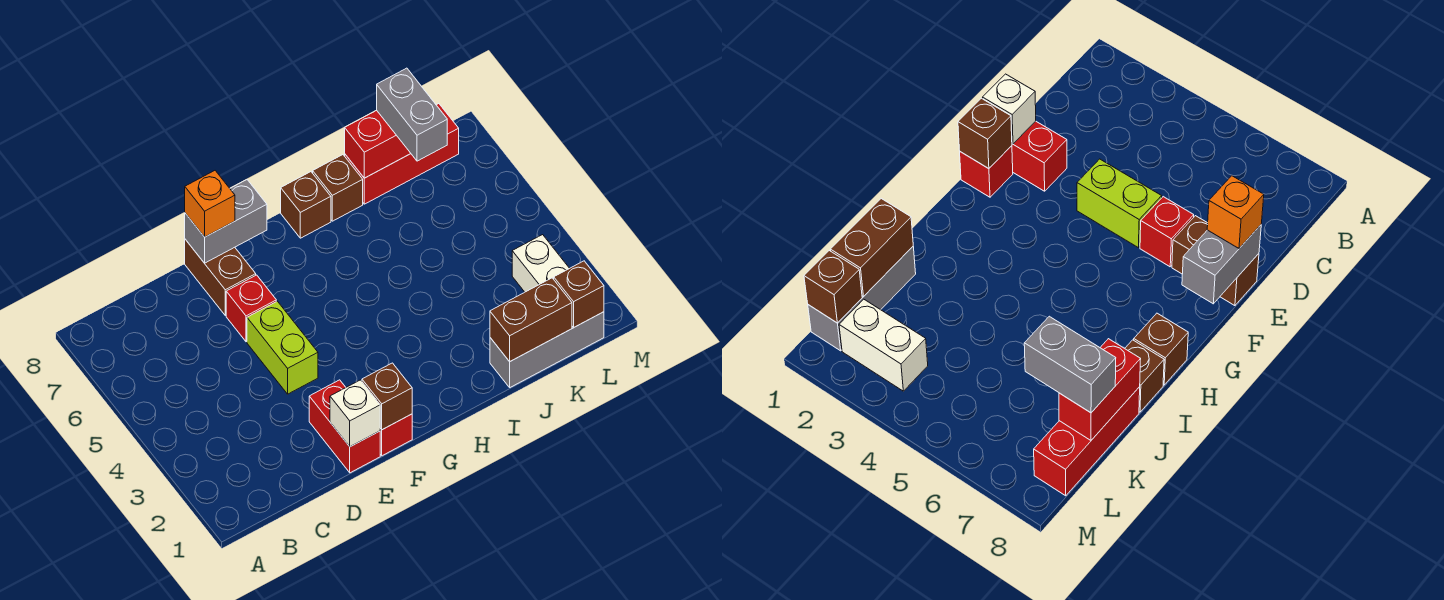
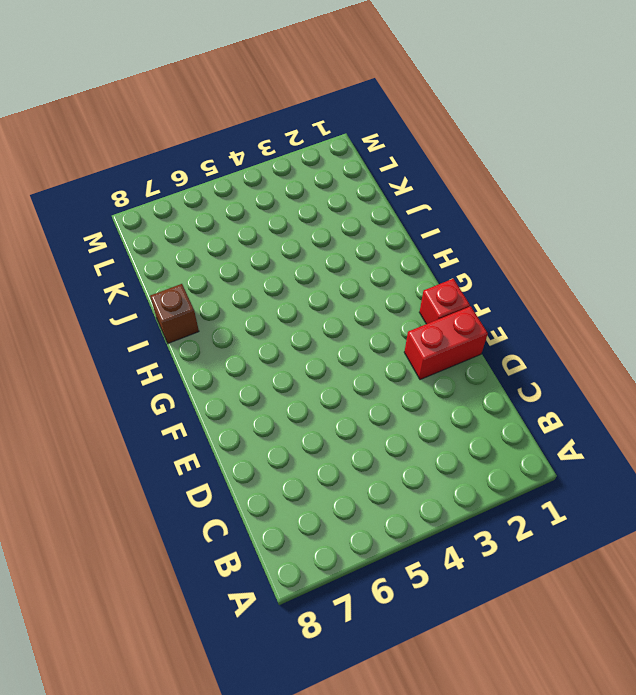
none -> lime brick E4:E5 level 1
none -> red brick E6 level 1
none -> brown brick E7:E8 level 1

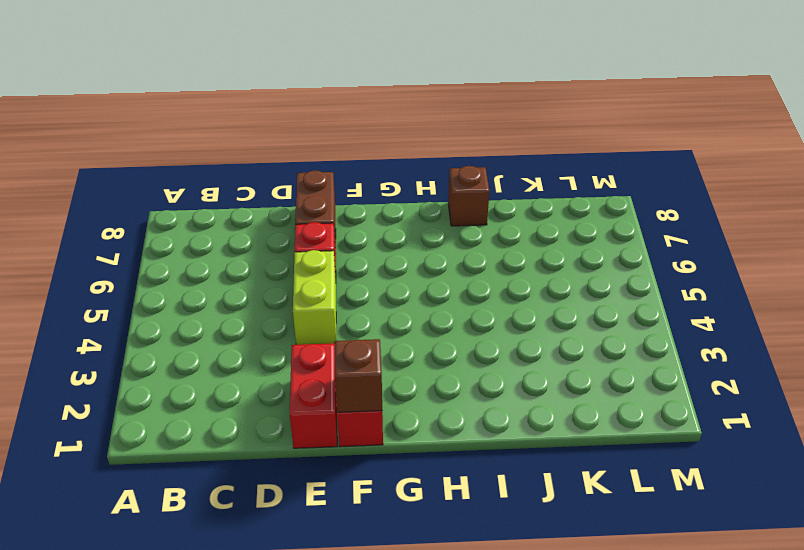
none -> brown brick H8 level 1
none -> grey brick J1:L1 level 1
none -> red brick J8:L8 level 1

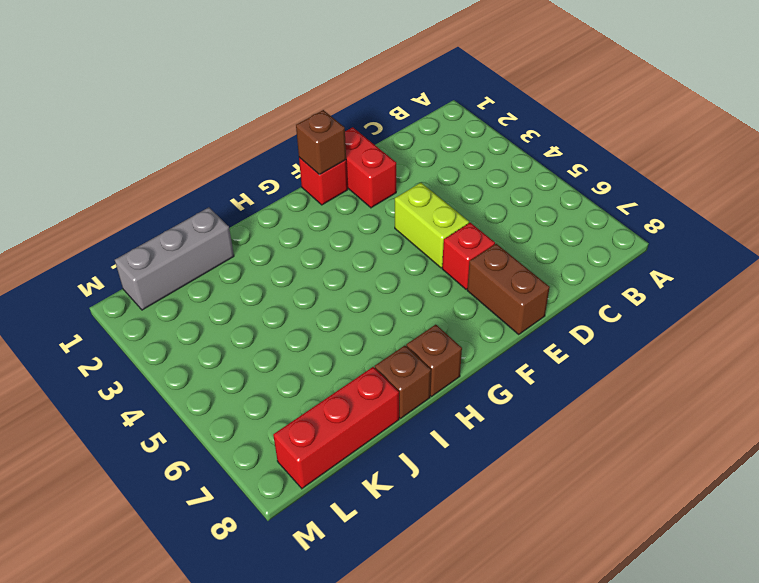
none -> white brick L2:L3 level 1
none -> white brick E1 level 2
none -> grey brick E8:F8 level 2

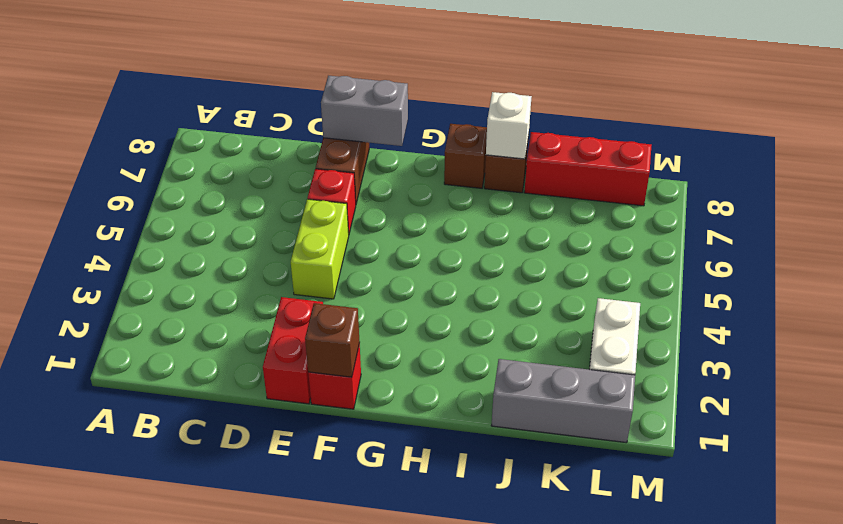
white brick I8 level 2 -> white brick E1 level 2
none -> brown brick J1:K1 level 2
none -> red brick J8:K8 level 2
none -> brown brick L1 level 2

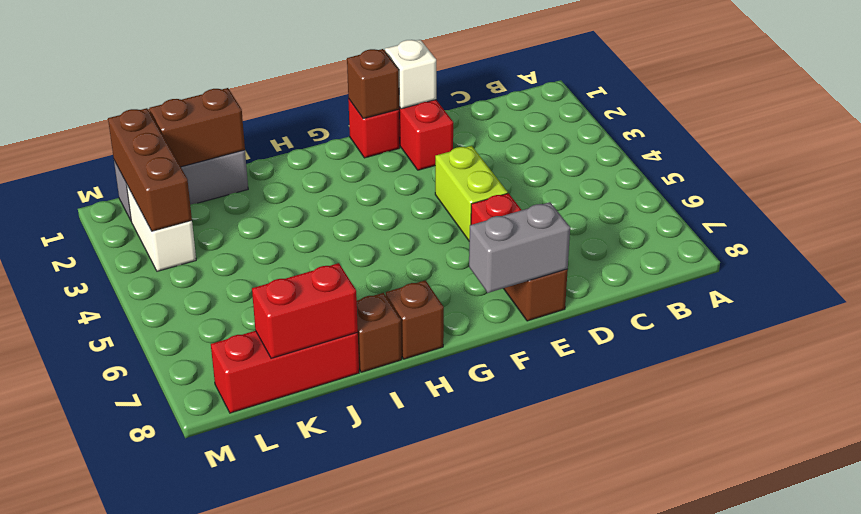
brown brick L1:L3 level 2 -> brown brick L1 level 2
none -> orange brick E8 level 3
none -> grey brick K7:K8 level 3

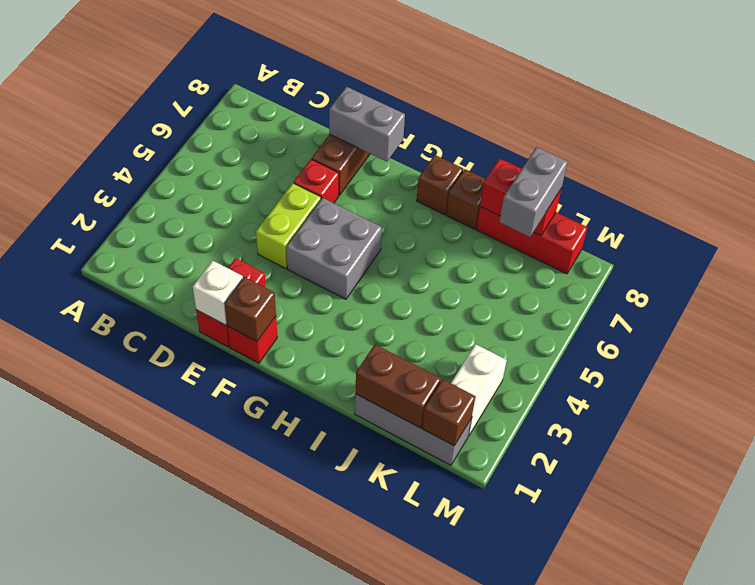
grey brick F4:G5 level 1 -> none
none -> orange brick E8 level 3

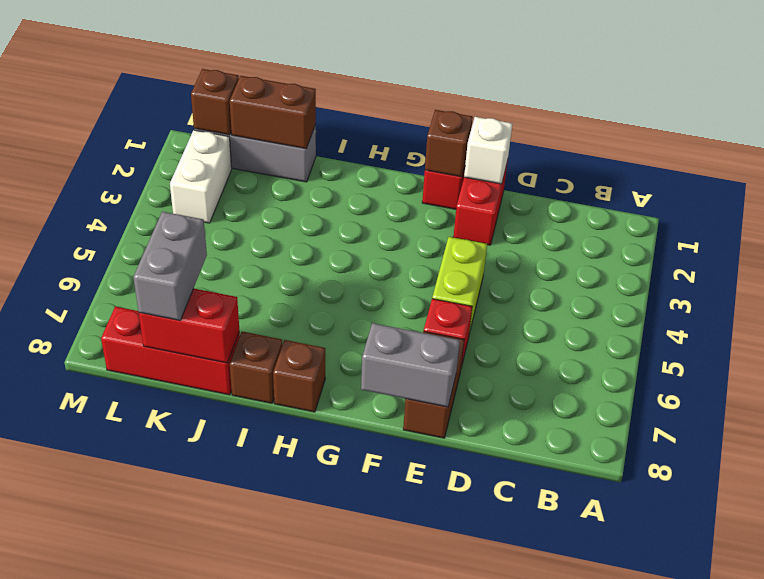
none -> orange brick E8 level 3

